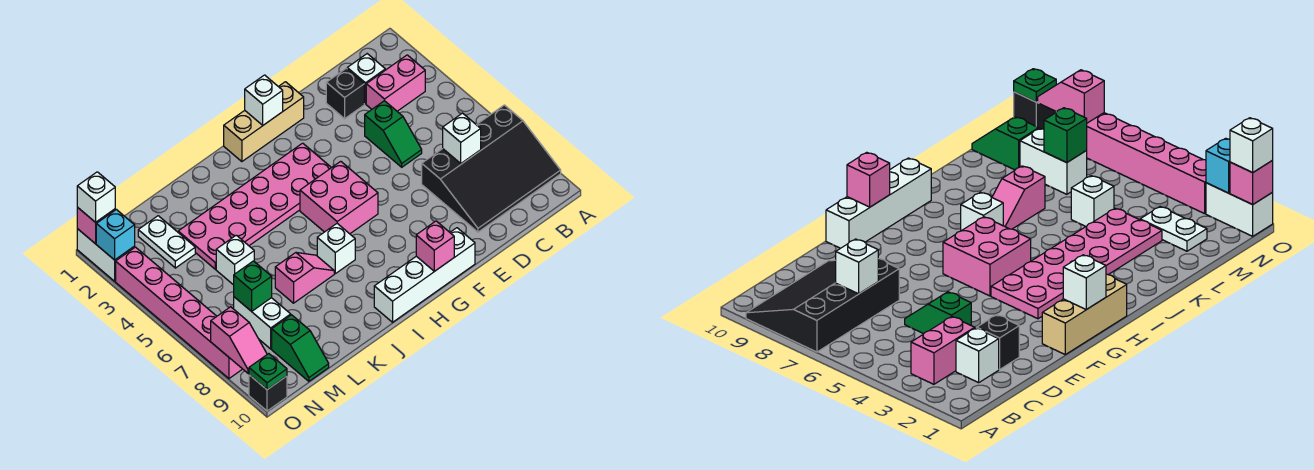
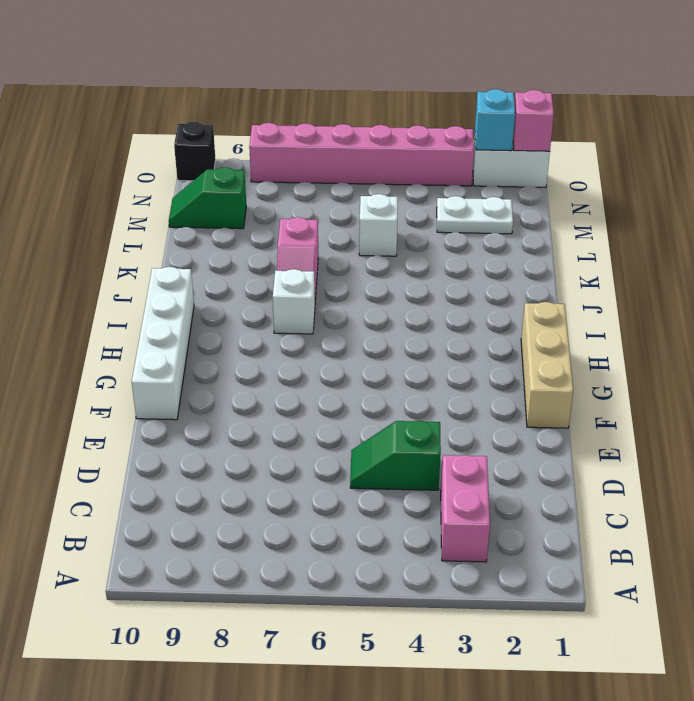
none -> black slope A7:D9 level 1 top 7
none -> white brick C2 level 1
none -> black brick D2 level 1

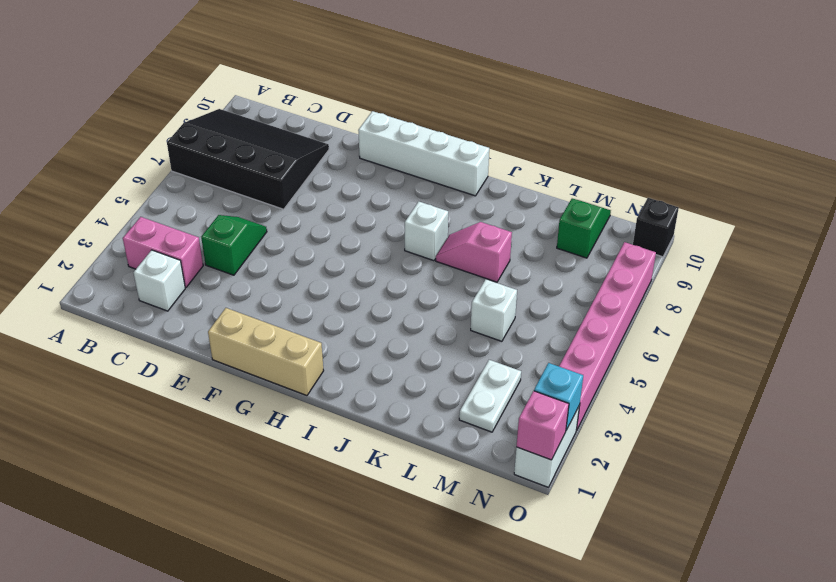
none -> black brick D2 level 1
none -> pink plate G3:L4 level 1
none -> pink brick G5:H6 level 1

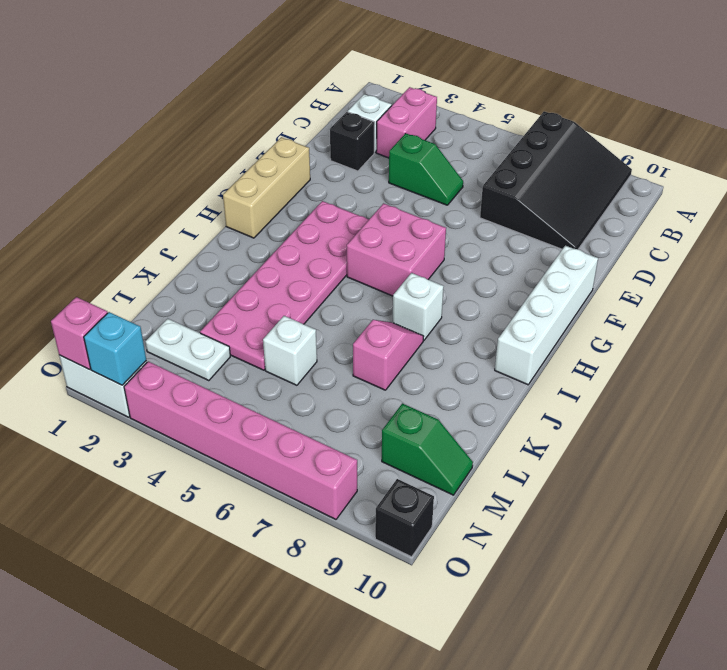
none -> white brick M7:M8 level 1
none -> white brick C7 level 2
none -> white brick G1 level 2

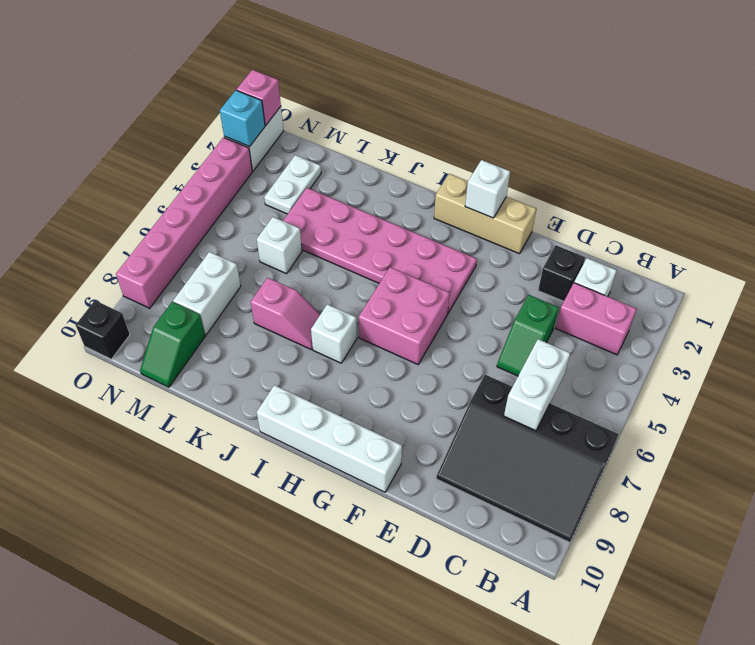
white brick C6:C7 level 2 -> white brick C7 level 2
none -> pink brick G10 level 2
none -> green brick M7 level 2
none -> pink slope O8:O9 level 2 top 8

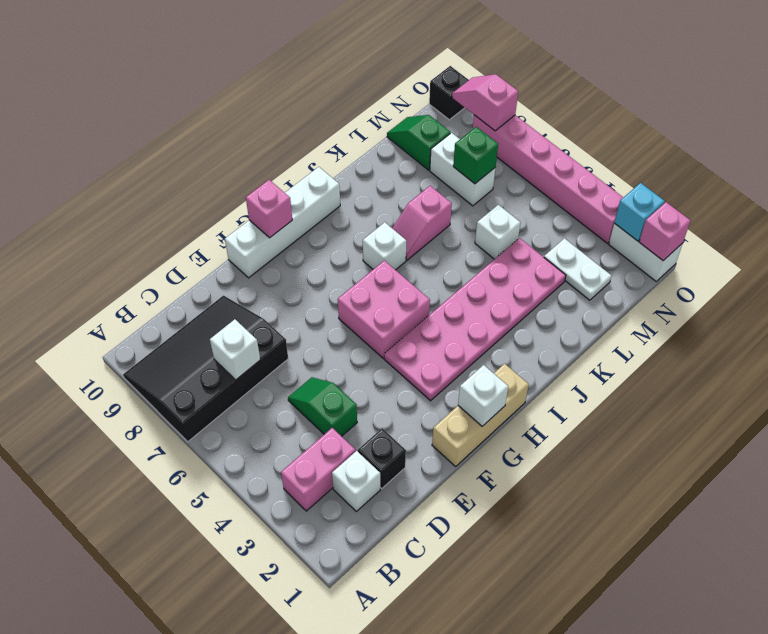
none -> green plate O10 level 2
none -> white brick O1 level 3

